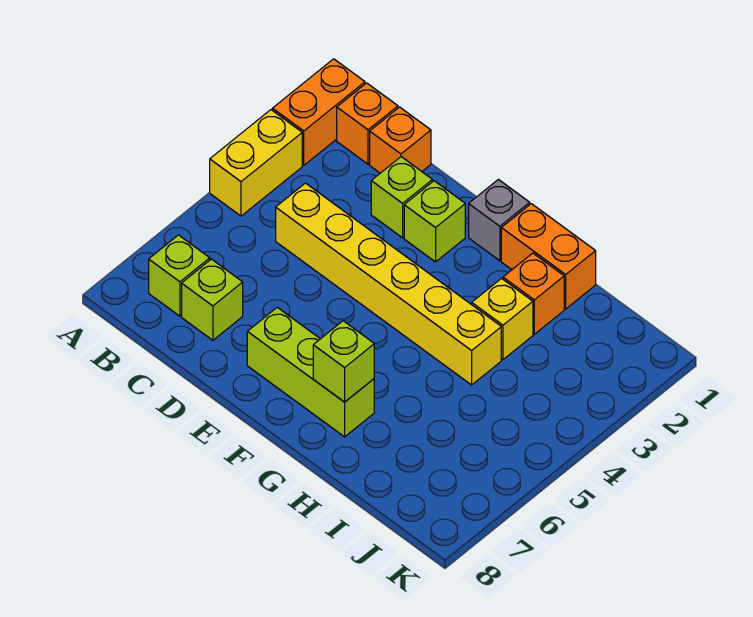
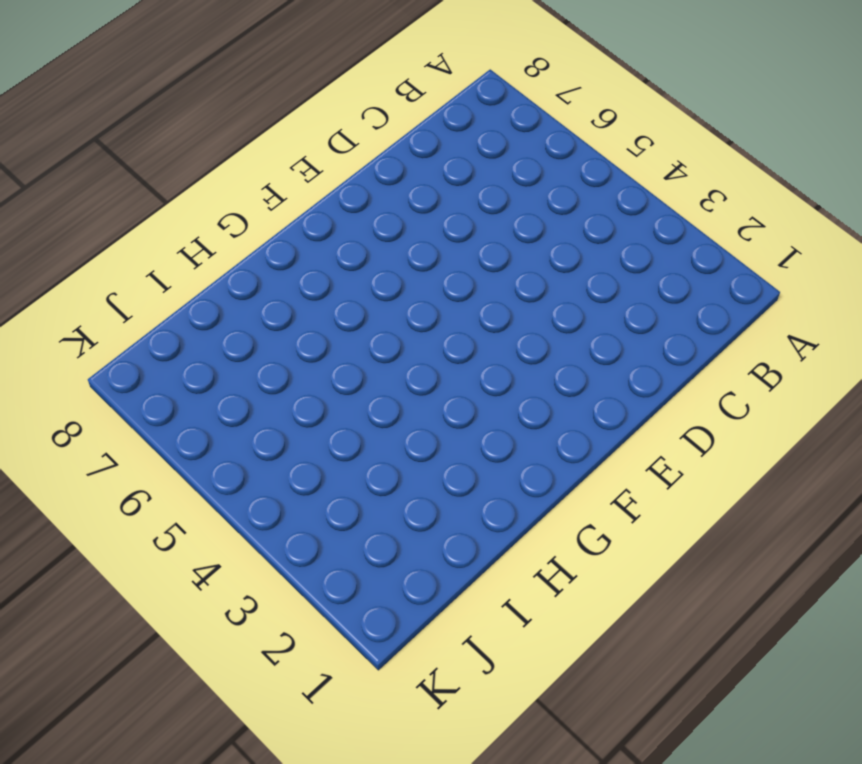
none -> orange brick A1:A2 level 1
none -> yellow brick A3:A4 level 1
none -> orange brick B1 level 1

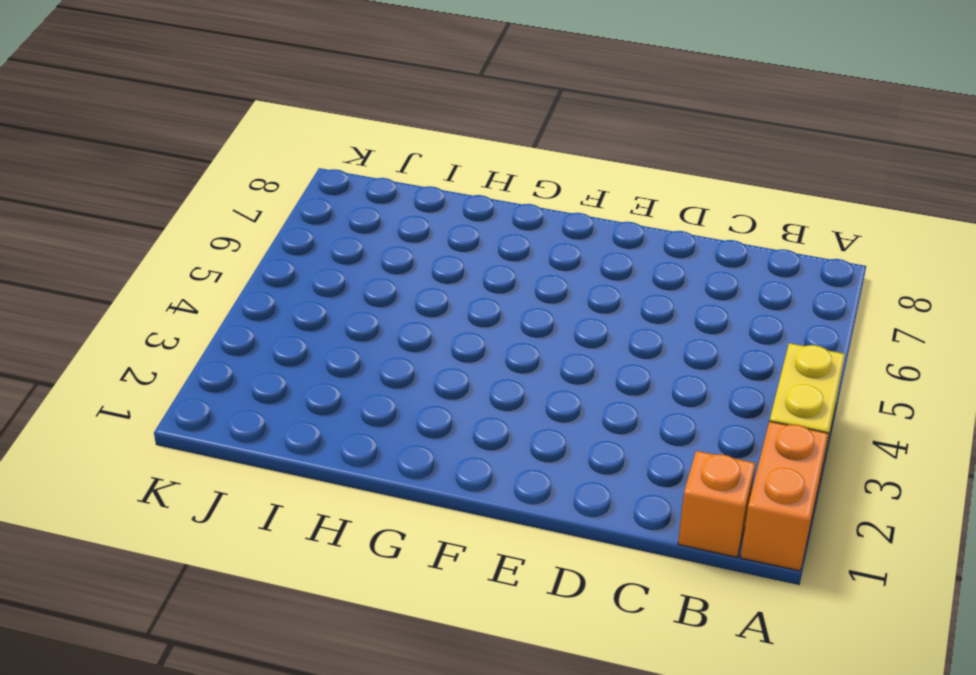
none -> lime brick B7 level 1
none -> orange brick C1 level 1
none -> yellow brick C4:H4 level 1

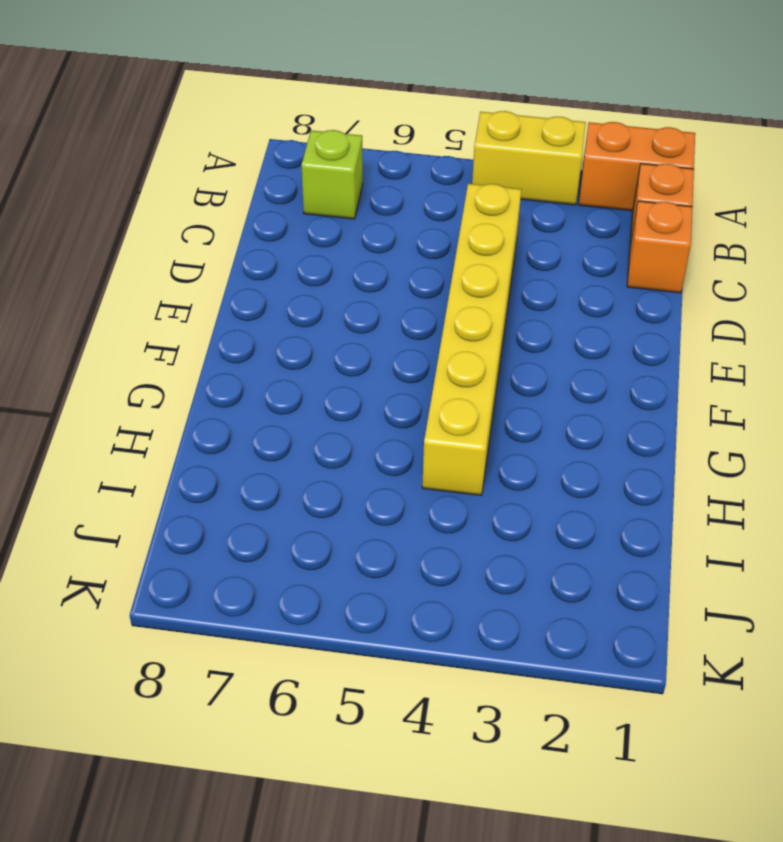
none -> lime brick C7 level 1
none -> lime brick D2 level 1
none -> lime brick E2 level 1

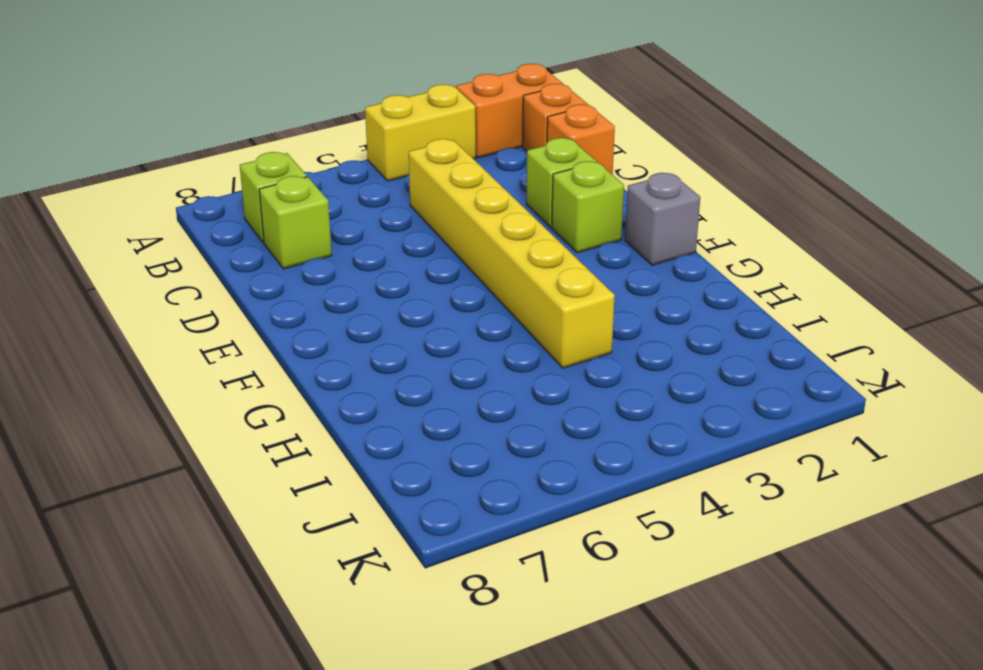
none -> lime brick E7:G7 level 1
none -> orange brick G1:H1 level 1
none -> orange brick H2 level 1

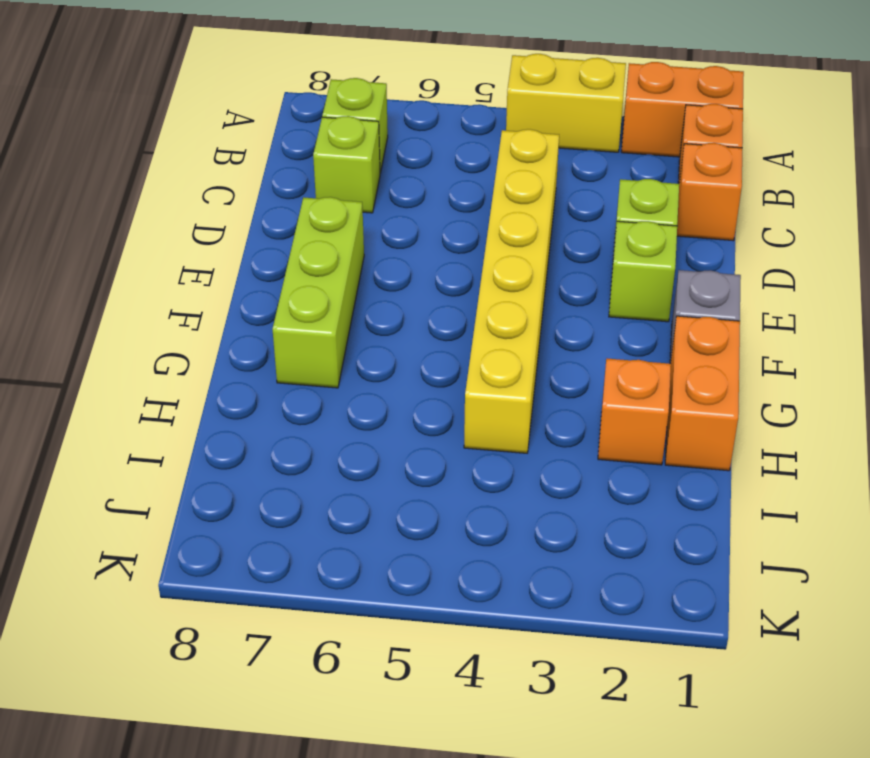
none -> yellow brick H3 level 1
none -> lime brick G7 level 2

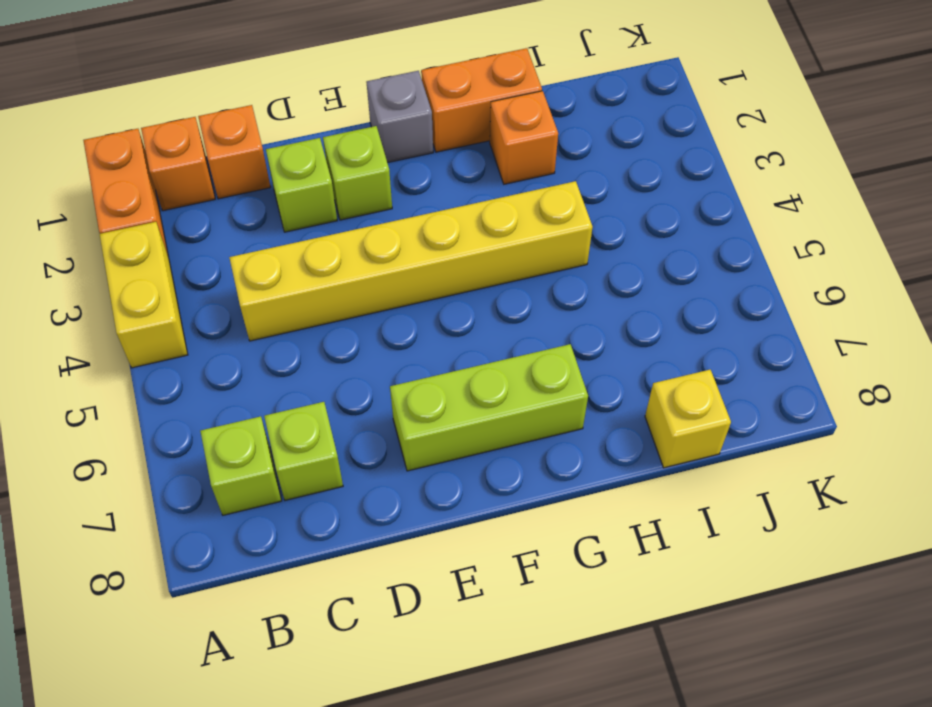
yellow brick I8 level 1 -> yellow brick H3 level 1
none -> lime brick G7 level 2

